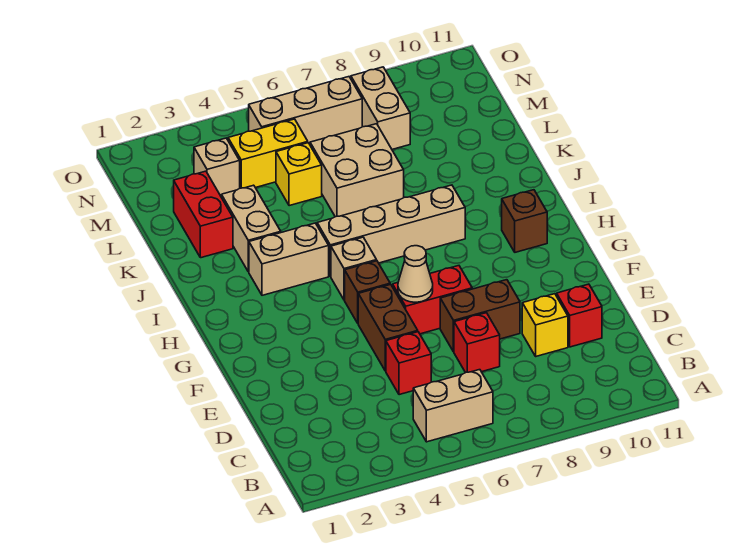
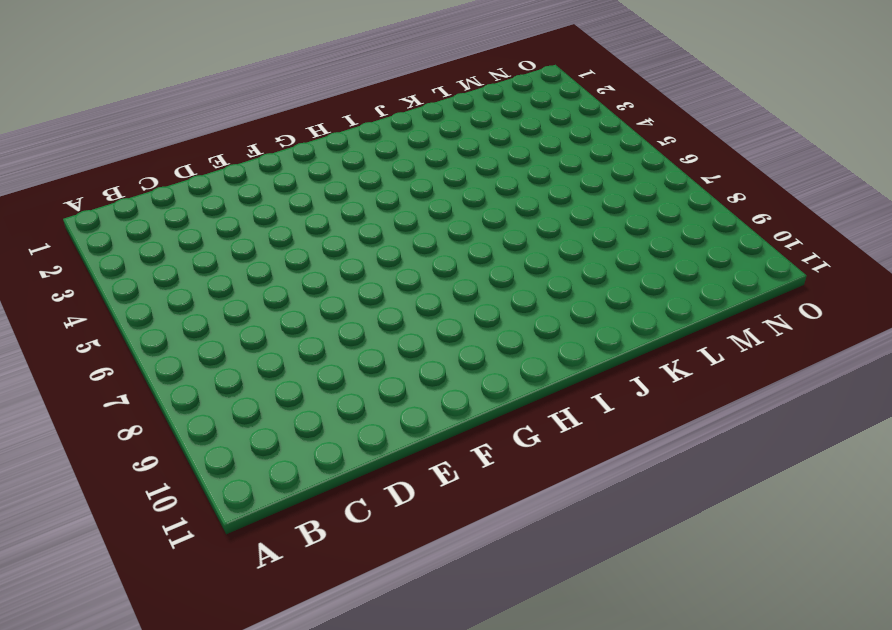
none -> tan brick B5:B6 level 1
none -> red brick D5 level 1
none -> red brick D7 level 1

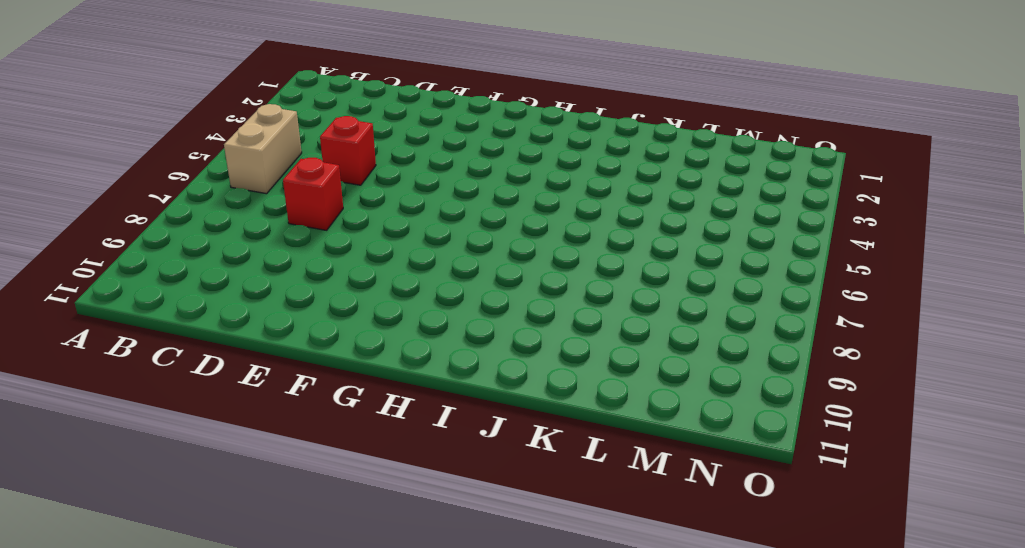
none -> yellow brick D9 level 1
none -> red brick D10 level 1
none -> brown brick E5:F5 level 1

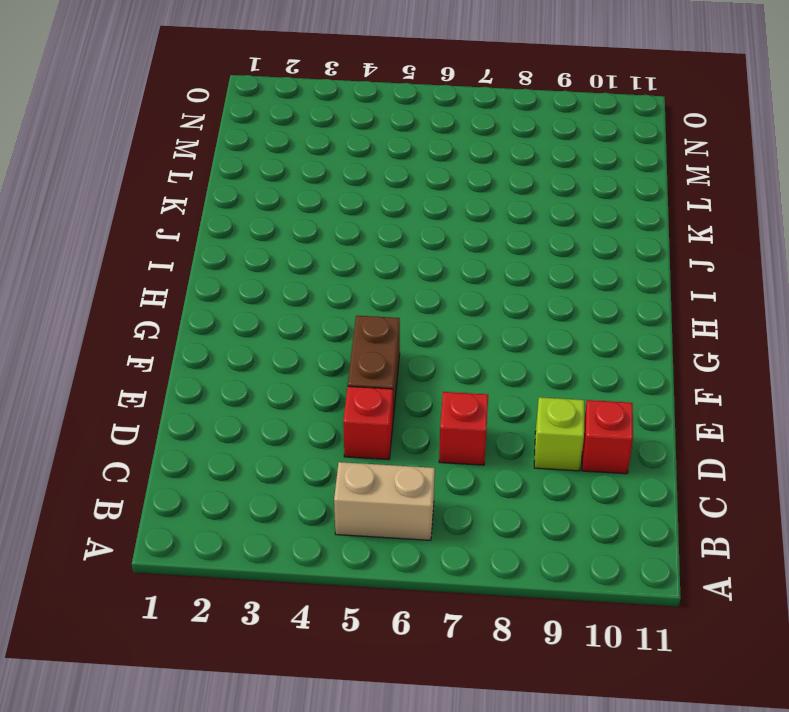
lime brick D9 level 1 -> yellow brick D9 level 1
none -> brown brick E7:E8 level 1
none -> red brick F6:F7 level 1
none -> brown brick G5 level 1

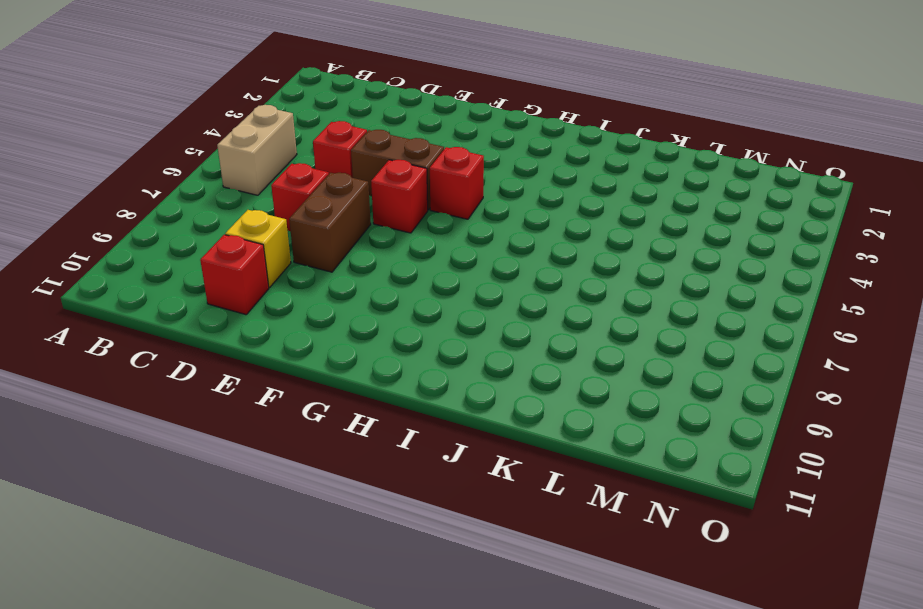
red brick F6 level 1 -> red brick F6:F7 level 1
red brick G5 level 1 -> brown brick G5 level 1
none -> tan brick H5 level 1
none -> brown brick H10 level 1
none -> tan brick I3:I4 level 1

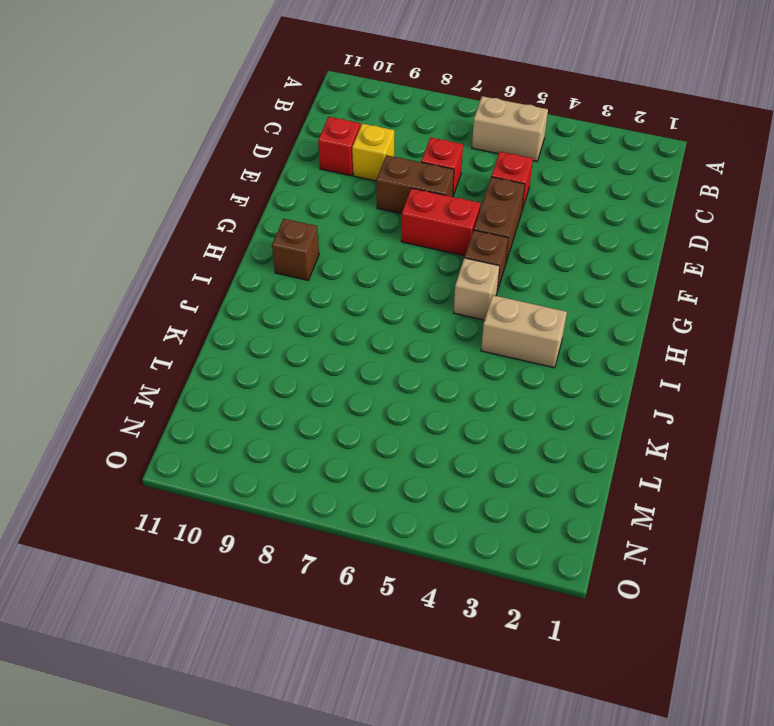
none -> tan brick I5:I8 level 1
none -> tan brick J3:K3 level 1
none -> red brick K2:L2 level 1

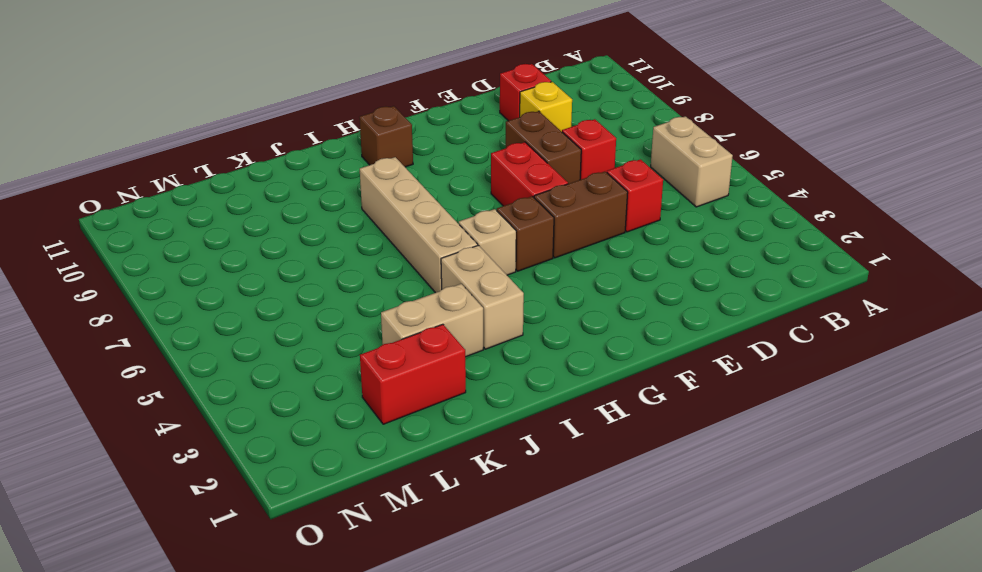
none -> tan brick K6:L7 level 1
none -> yellow brick L5 level 1
none -> tan brick M3 level 1

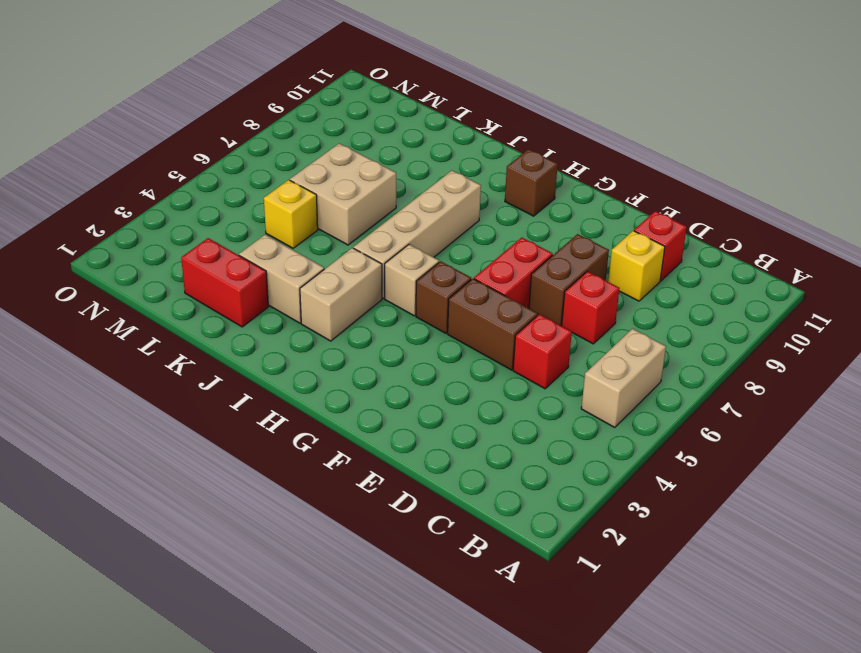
none -> tan brick M3 level 1
none -> yellow brick M4:M5 level 1
none -> tan brick M8:N8 level 1

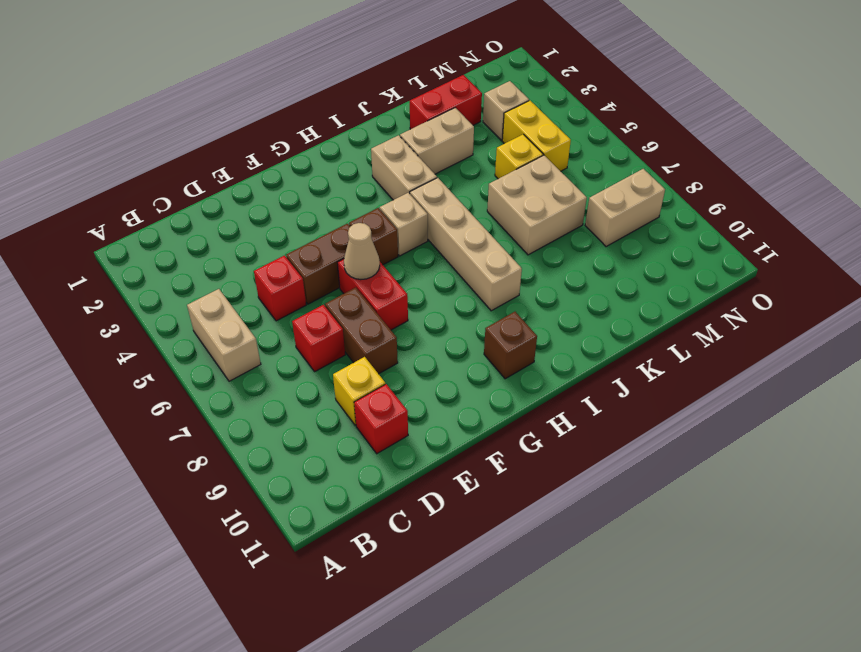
none -> tan brick N5:N7 level 1

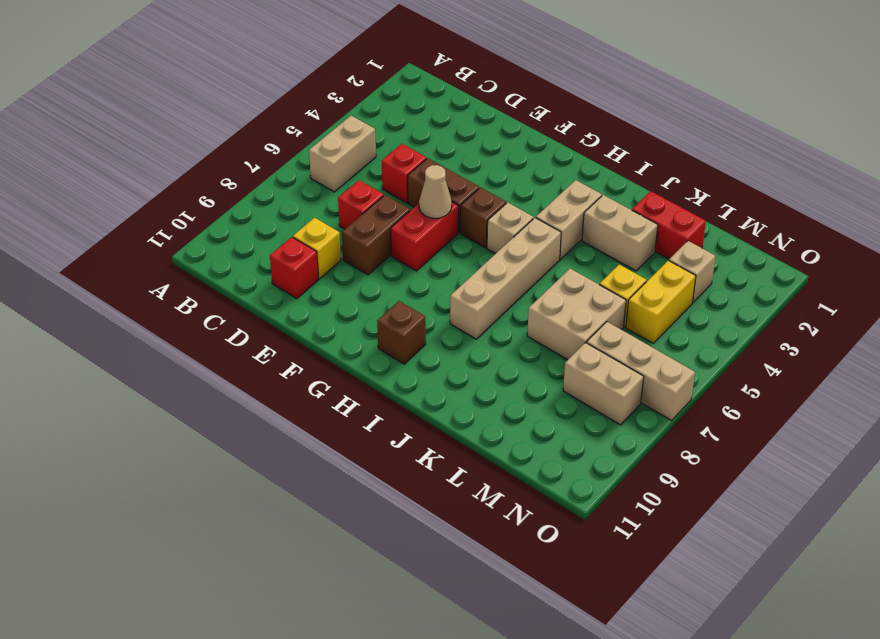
tan brick M7:O7 level 1 -> tan brick N5:N7 level 1

